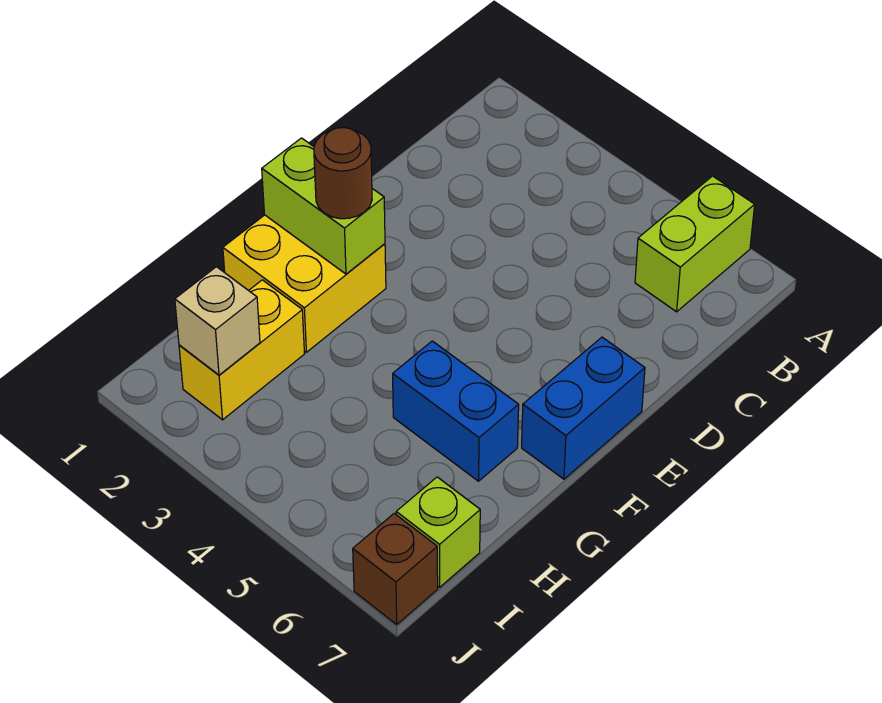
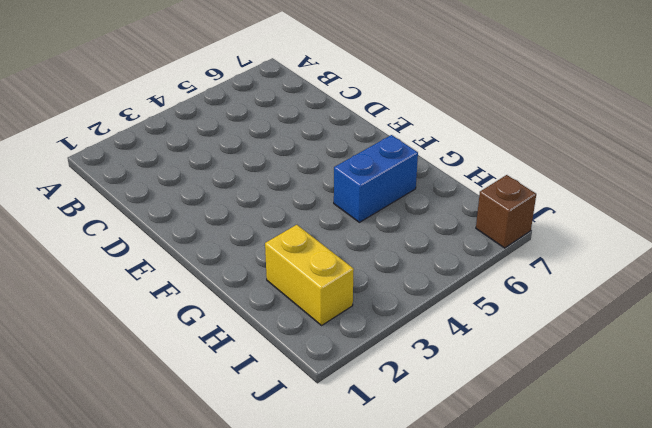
none -> lime brick A6:B6 level 1
none -> blue brick E7:F7 level 1

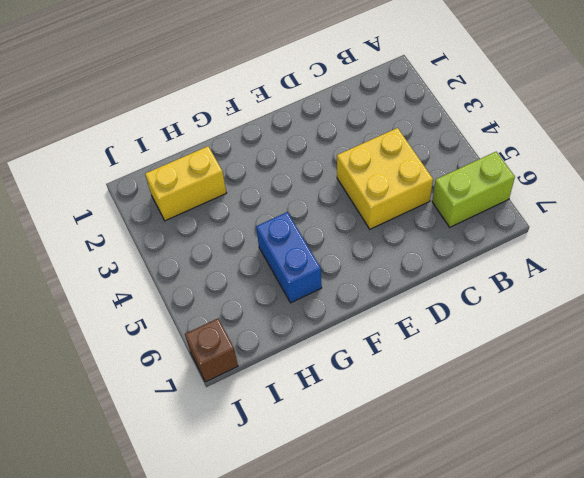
yellow brick C4:D5 level 1 -> yellow brick F1:G2 level 1
none -> blue brick E7:F7 level 1
none -> lime brick I7 level 1

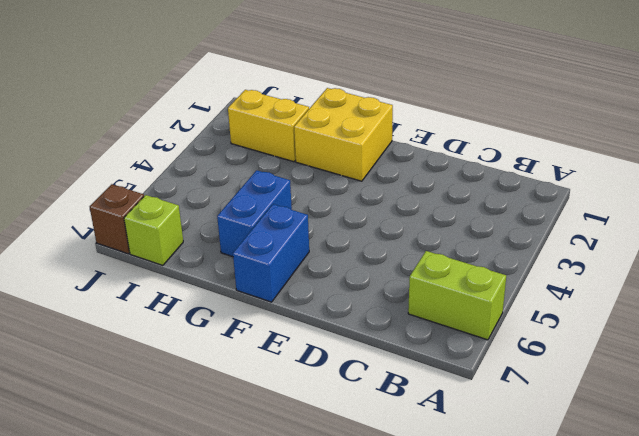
blue brick F6:F7 level 1 -> blue brick E7:F7 level 1
none -> lime brick F1:F2 level 2
none -> tan brick I2 level 2

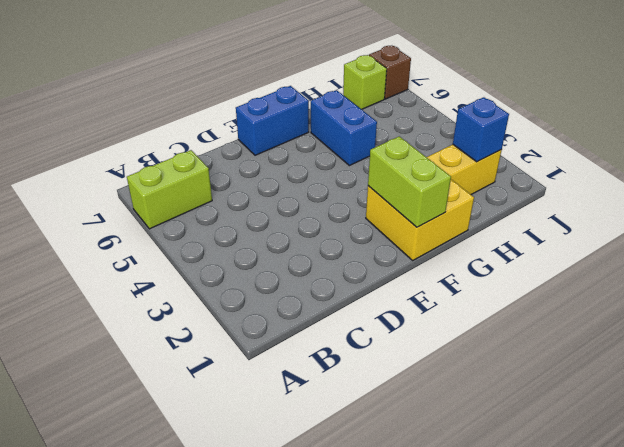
blue brick I2 level 2 -> tan brick I2 level 2
none -> brown round brick F2 level 3

